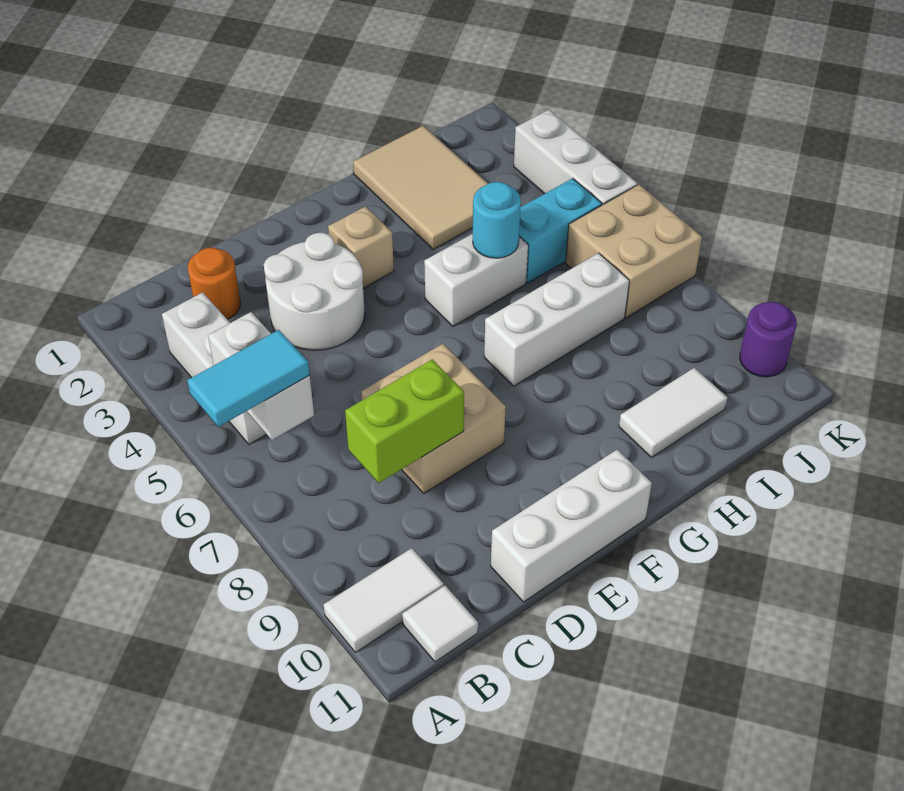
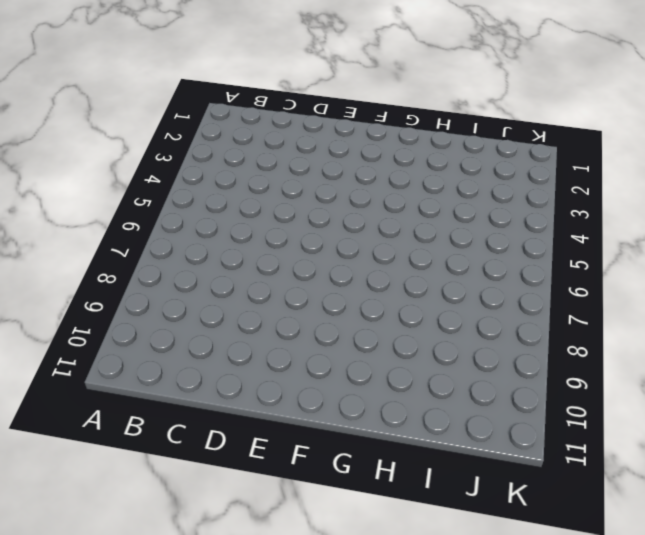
none -> white tile A10:B10 level 1
none -> white brick B3:B5 level 1
none -> white tile B11 level 1

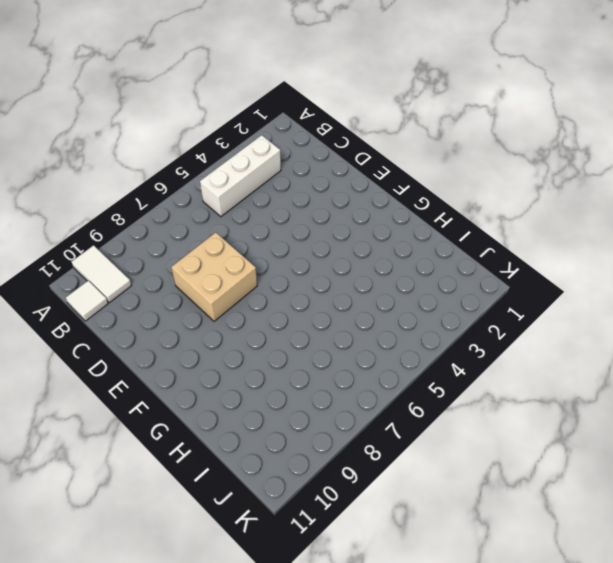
none -> orange round brick C2 level 1
none -> white round brick D3:E4 level 1
none -> white brick D11:F11 level 1

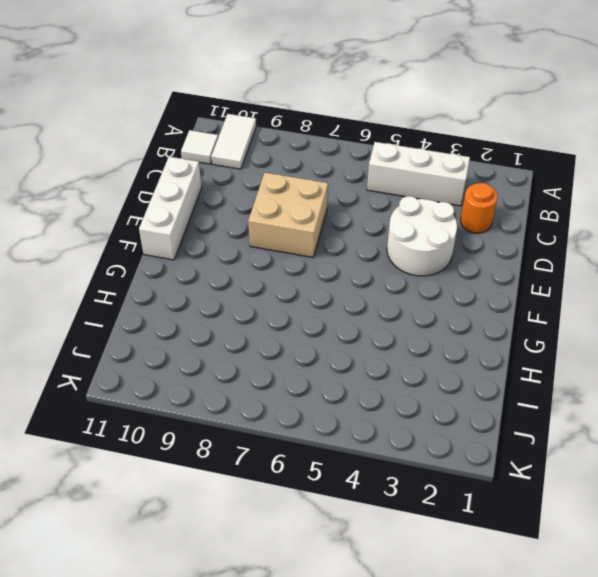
none -> tan brick F3 level 1
none -> white brick G5:H5 level 1
none -> white brick G7:I7 level 1

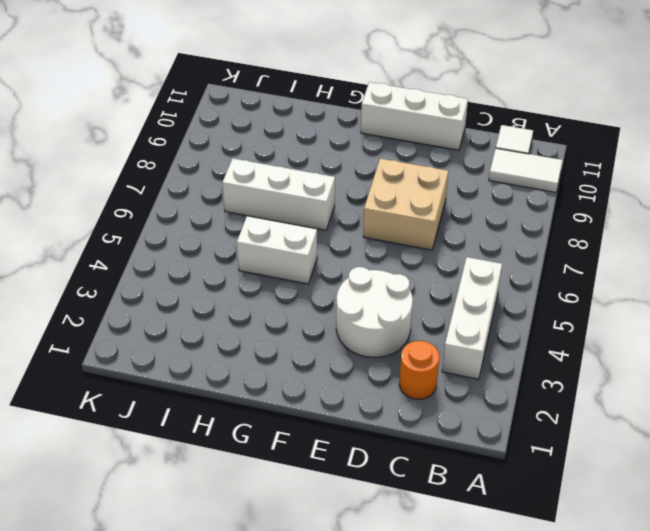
none -> tan brick F3 level 1
none -> tan tile H1:I3 level 1
none -> white tile H10:I10 level 1

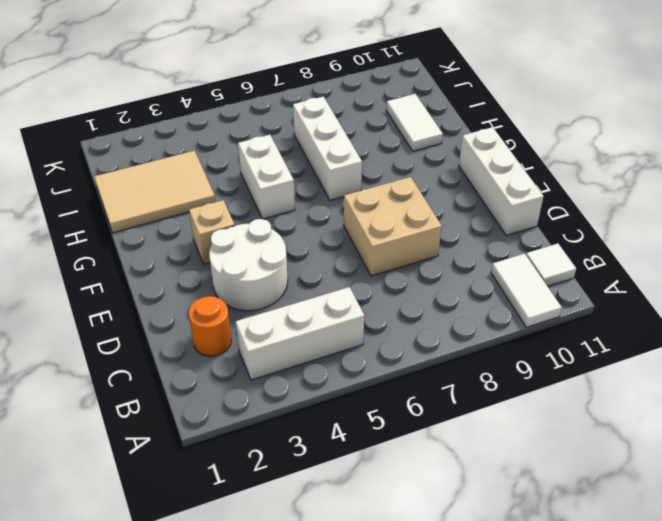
none -> cyan brick I5:J5 level 1
none -> tan brick J6:K7 level 1
none -> white brick K3:K5 level 1

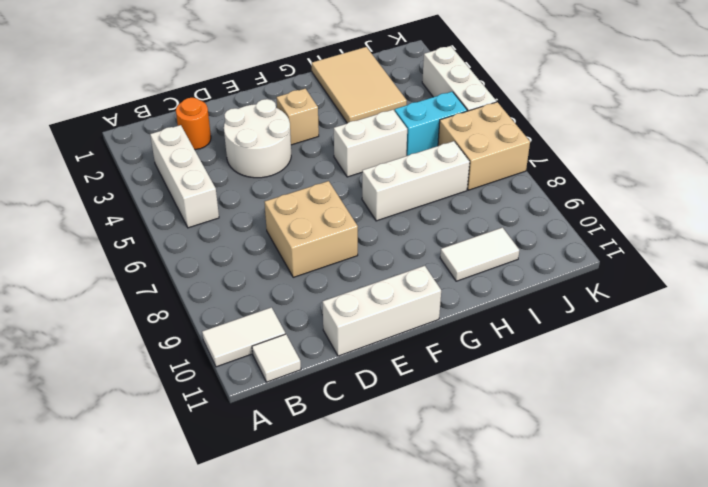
none -> purple round brick K10 level 1
none -> white brick B5:B6 level 2
none -> lime brick C8:D8 level 2

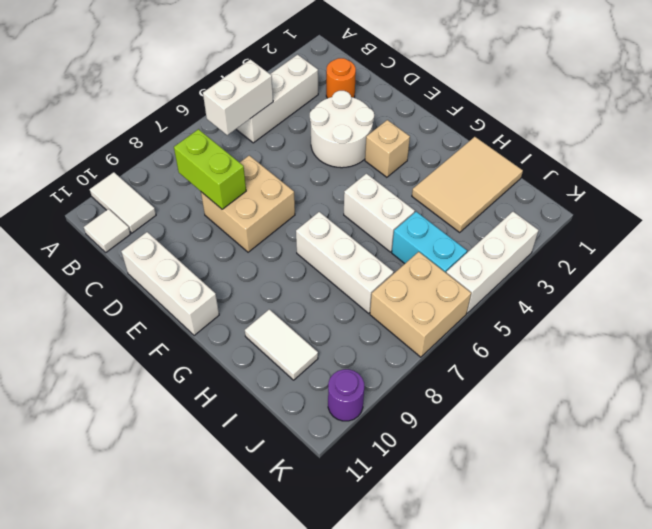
none -> cyan round brick H5 level 2
none -> cyan tile A6:B6 level 3

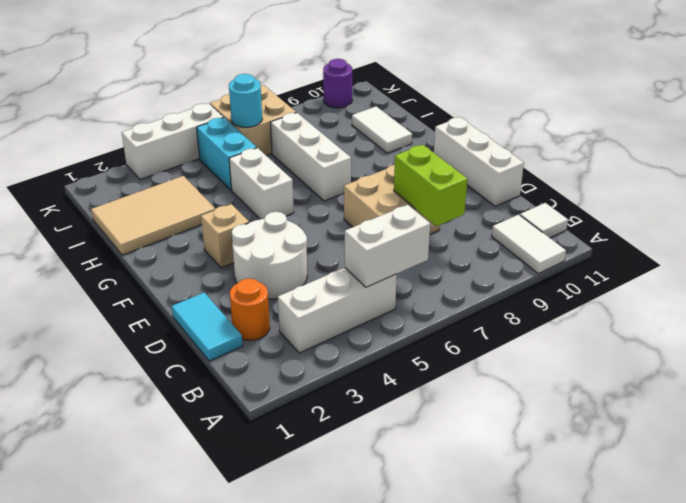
cyan tile C1:D1 level 1 -> cyan tile A6:B6 level 3
cyan round brick J6 level 2 -> cyan round brick H5 level 2

